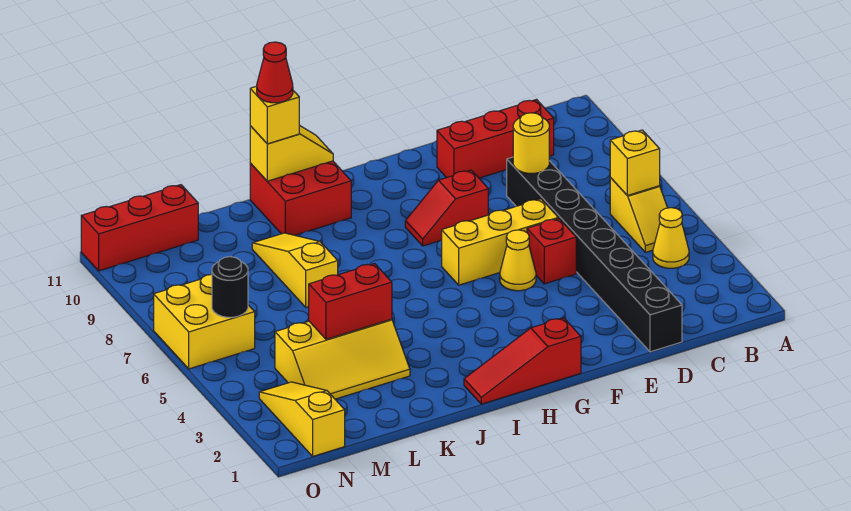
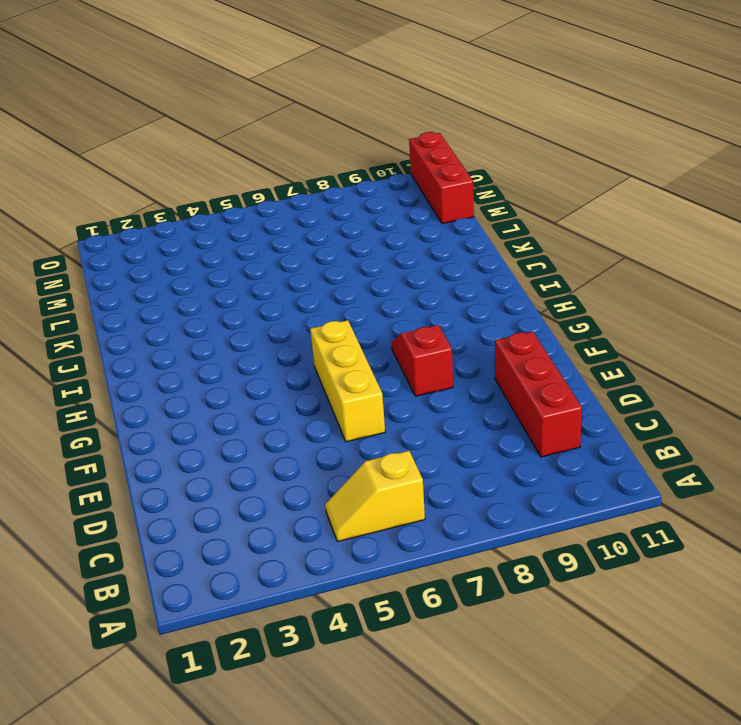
none -> yellow cone B4 level 1
none -> black brick D1:D8 level 1
none -> red brick E5 level 1

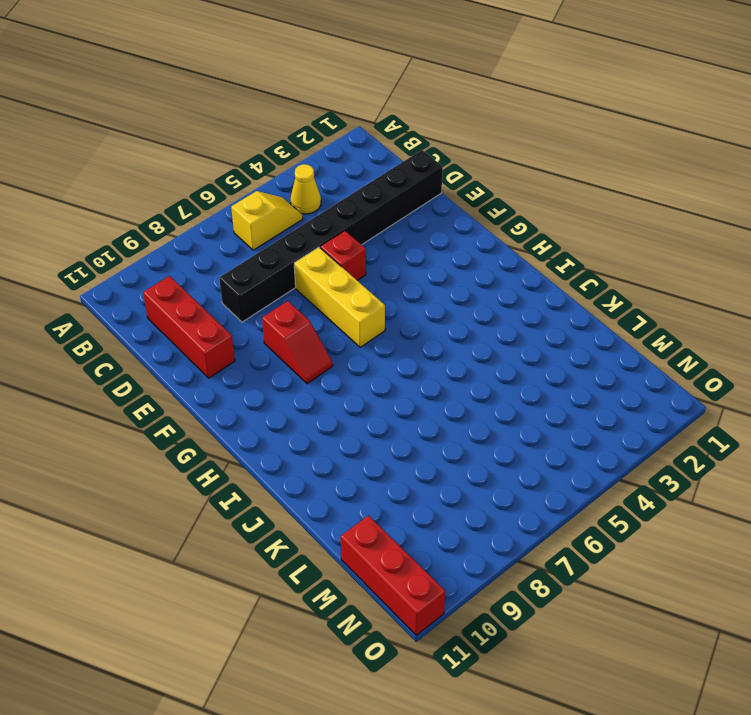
none -> yellow cone F5 level 1
none -> red slope G1:I1 level 1 top G
none -> red brick I10:J11 level 1

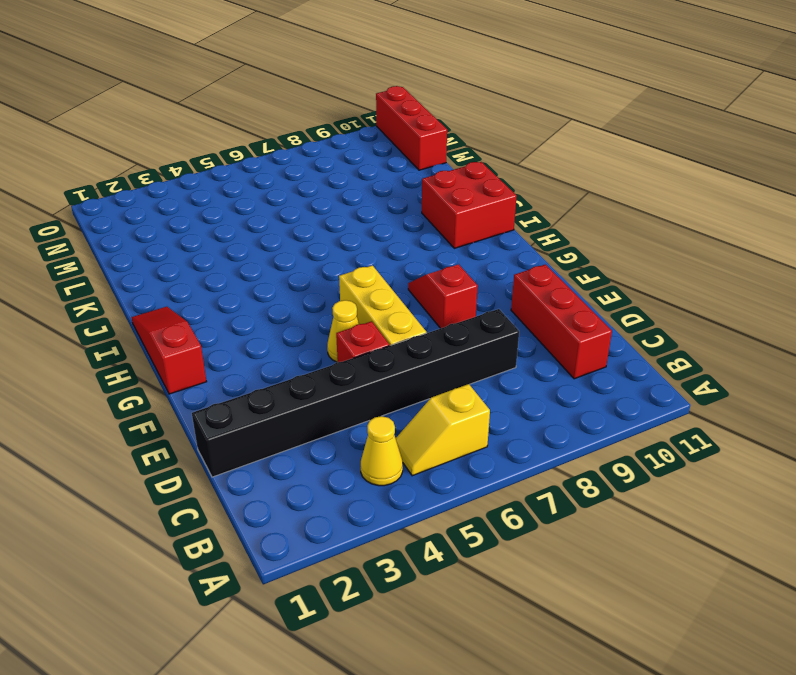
none -> yellow slope K3:M4 level 1 top 4
none -> yellow slope K7:K9 level 1 top 7
none -> yellow slope N1:N3 level 1 top 1

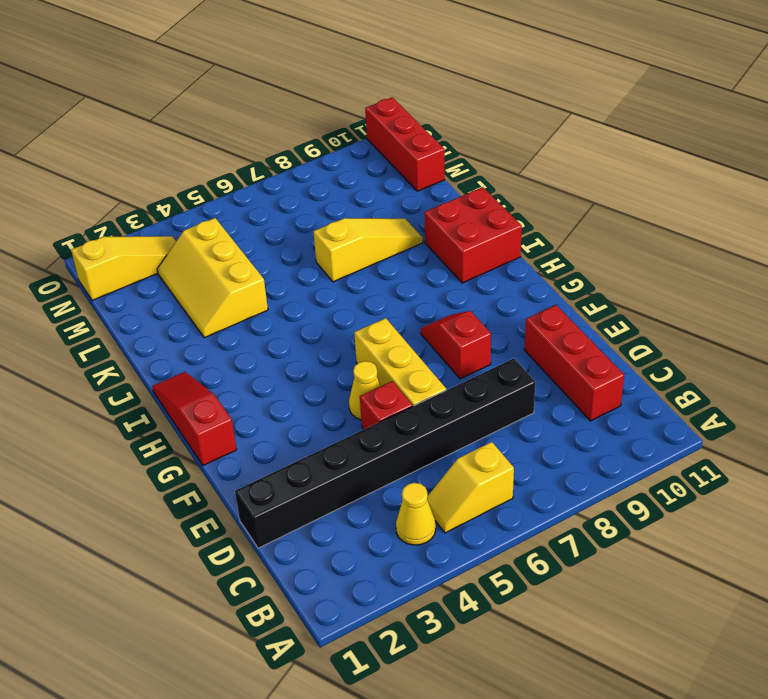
none -> yellow brick N6:O7 level 1
none -> yellow brick B6 level 2
none -> yellow round brick D8 level 2

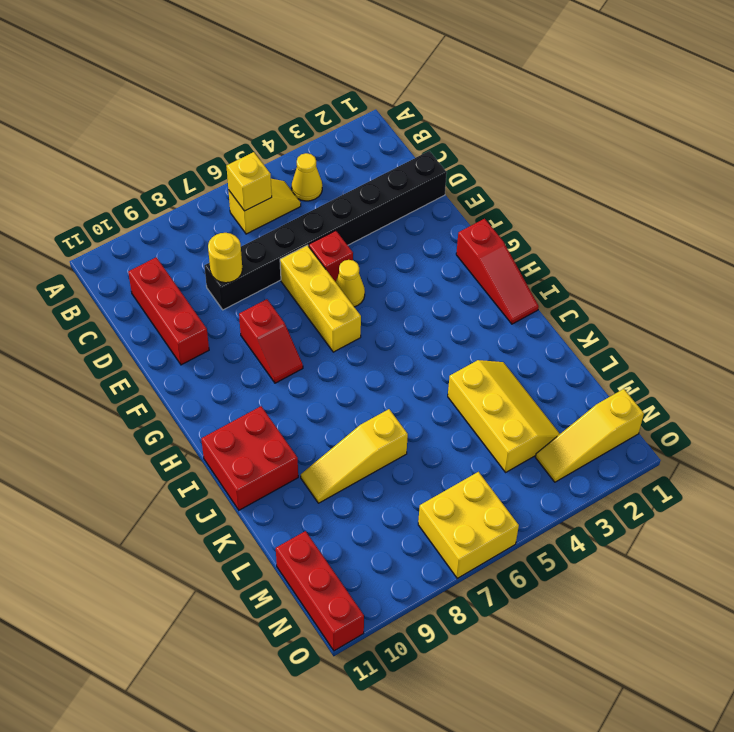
none -> yellow slope I11:J11 level 2 top J
none -> red brick K4:L4 level 2
none -> black round brick N6 level 2

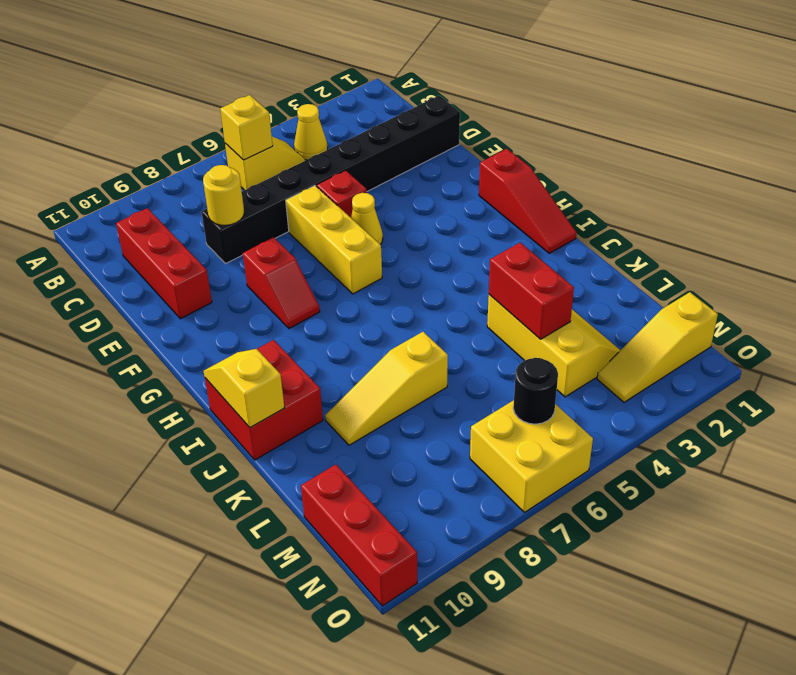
none -> yellow brick J11 level 3
none -> red cone J11 level 4

